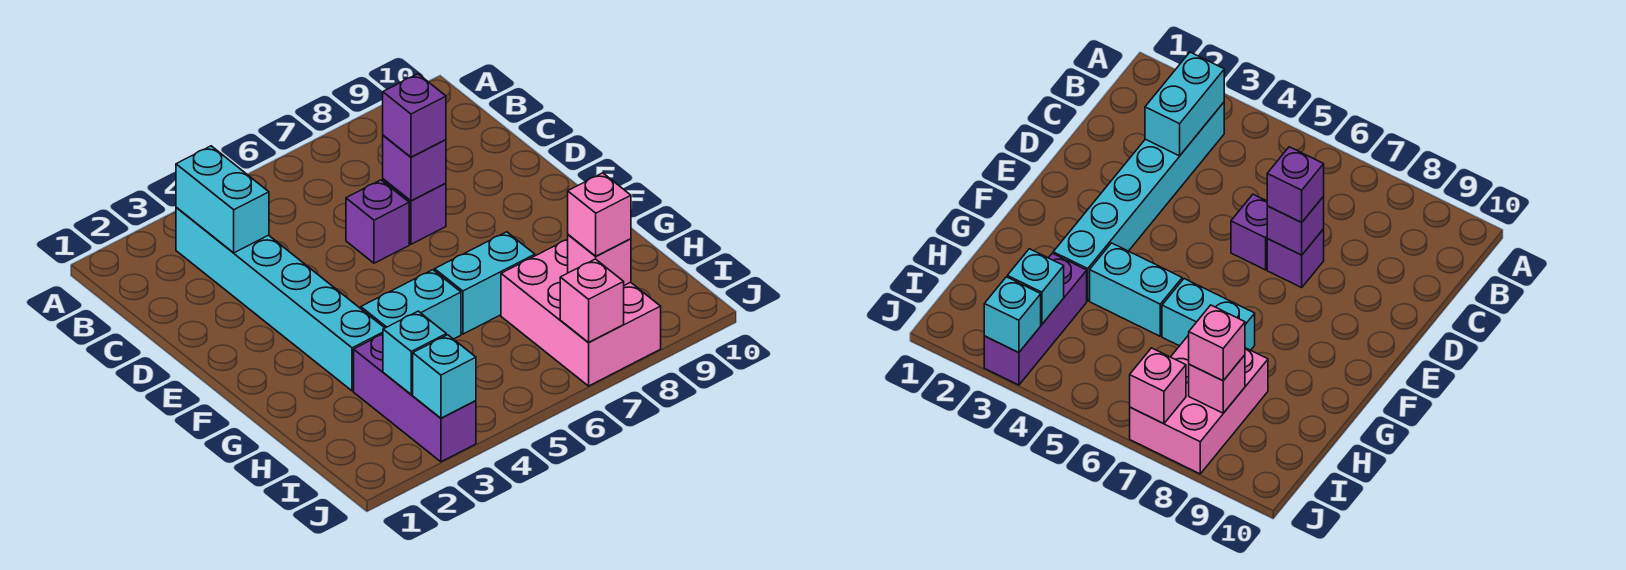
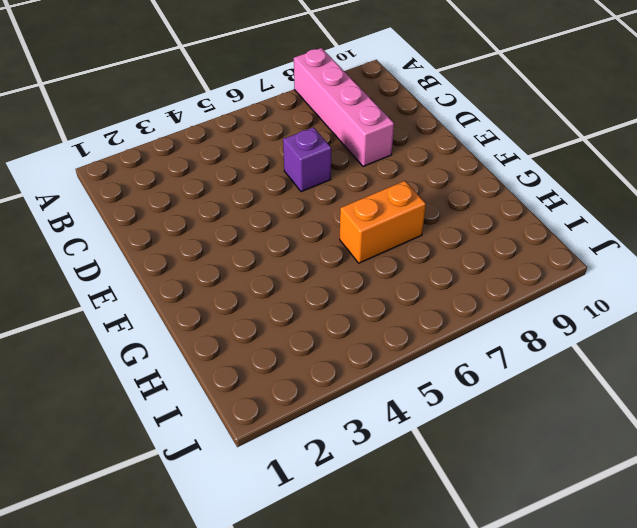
pink brick A8:D8 level 1 -> none
orange brick G6:G7 level 1 -> cyan brick G6:G7 level 1
none -> cyan brick B3:G3 level 1
none -> purple brick D7 level 1
none -> cyan brick G4:G5 level 1

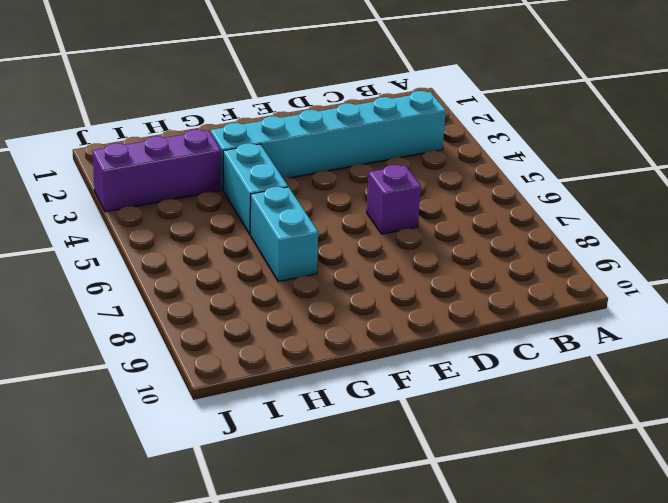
none -> purple brick D7 level 1
none -> pink brick H7:J8 level 1
none -> cyan brick B3:C3 level 2

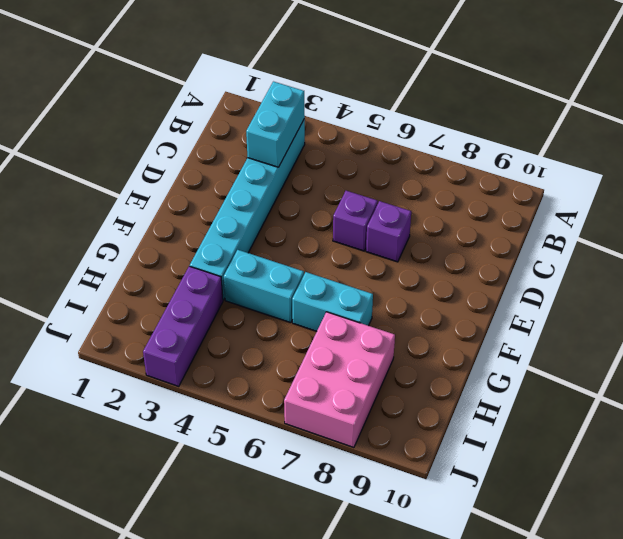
none -> purple brick D7 level 2
none -> cyan brick I3 level 2
none -> pink brick I8 level 2

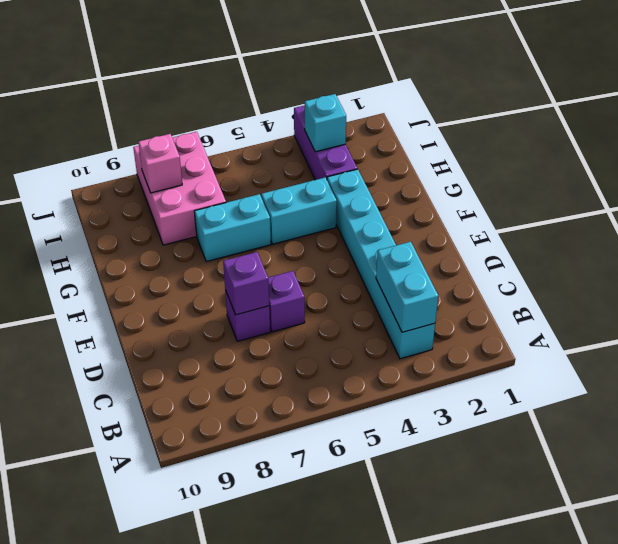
none -> cyan brick J3 level 2
none -> pink brick J7 level 2
none -> purple brick D7 level 3

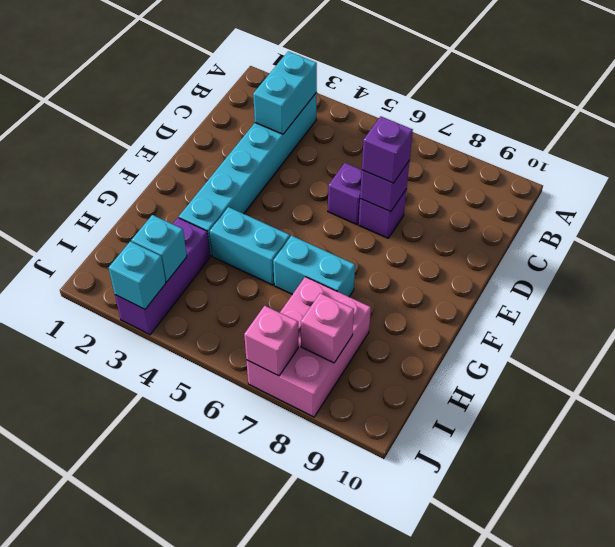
none -> pink brick I8 level 3

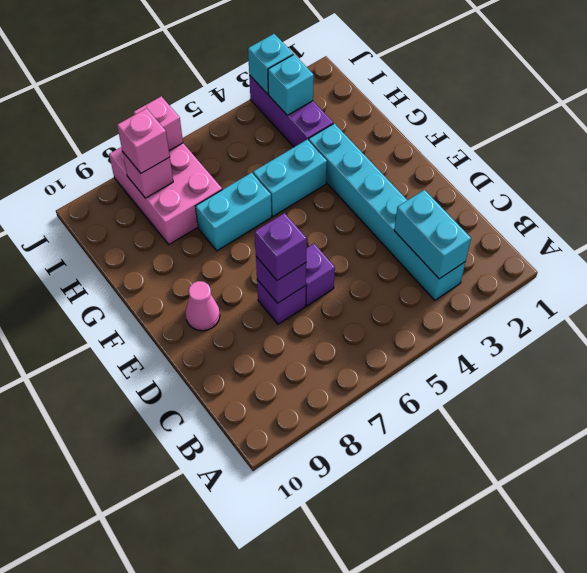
pink cone E9 level 1 -> none

